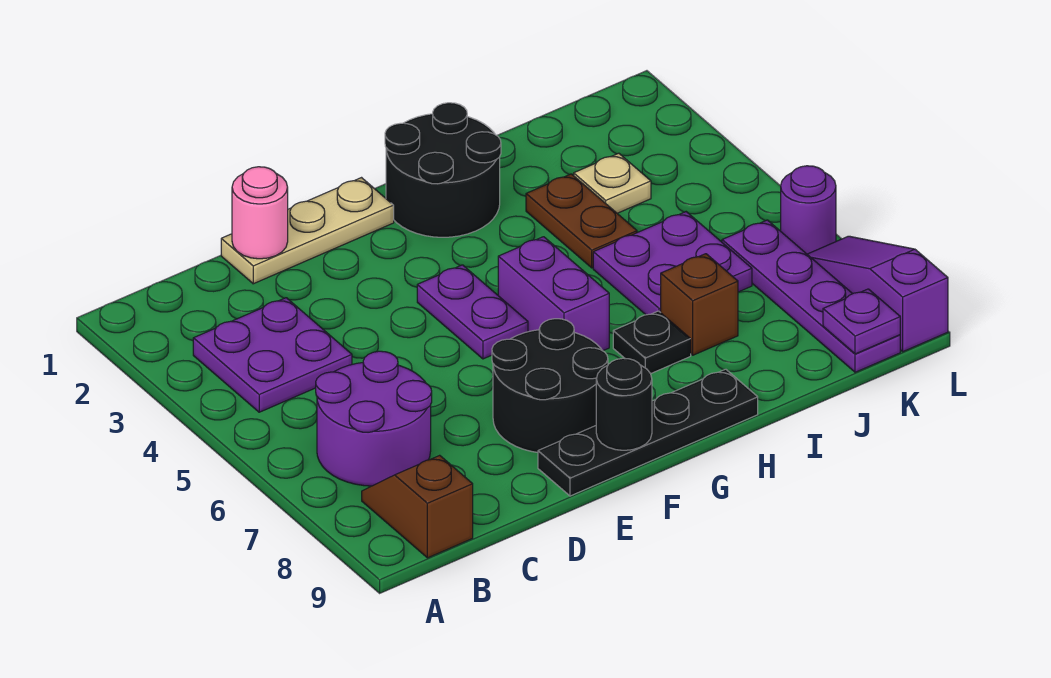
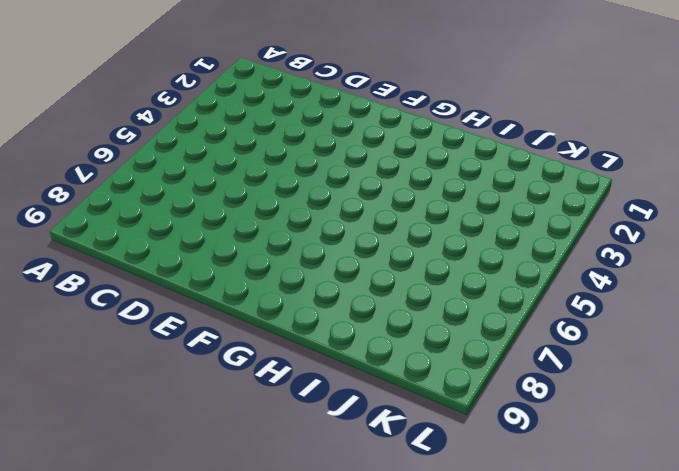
none -> purple plate B3:C4 level 1
none -> purple round brick B6:C7 level 1
none -> brown slope B8:B9 level 1 top 9

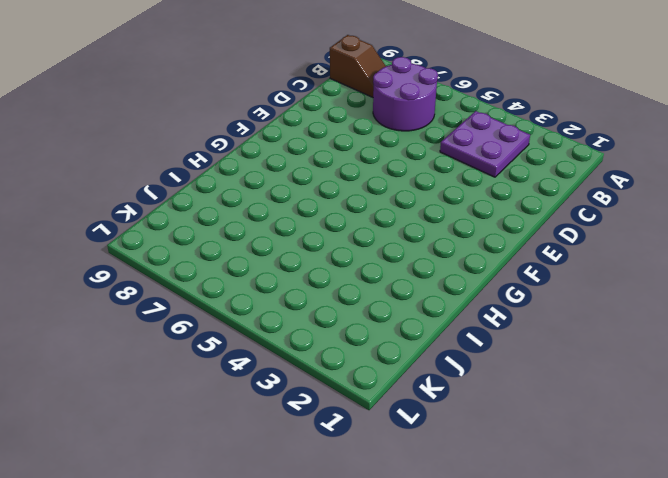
none -> tan plate D1:F1 level 1
none -> black round brick E7:F8 level 1
none -> black plate E9:H9 level 1

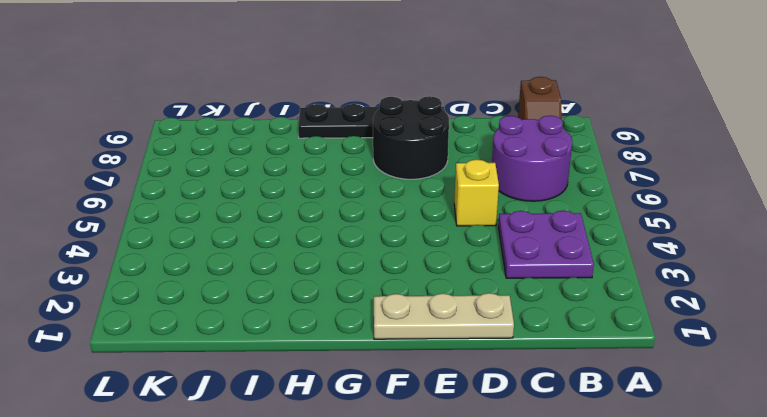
yellow brick D5 level 1 -> none
none -> purple plate F4:F5 level 1
none -> black round brick G1:H2 level 1
none -> purple brick G5:G6 level 1

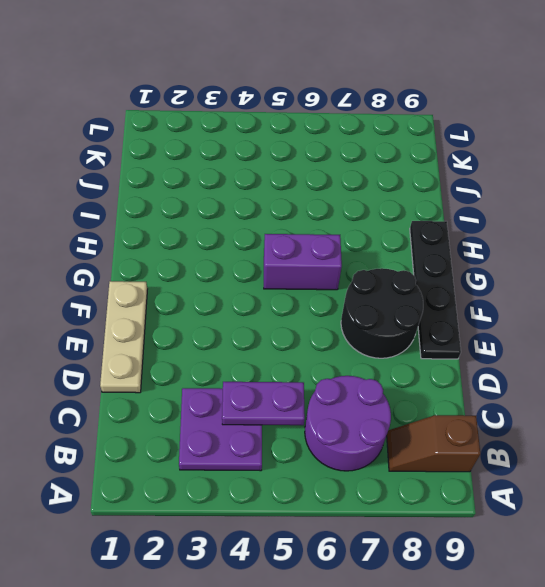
purple plate C4:C5 level 2 -> purple plate F4:F5 level 1
none -> black round brick G1:H2 level 1
none -> black plate H7 level 1
none -> brown plate I3:I4 level 1

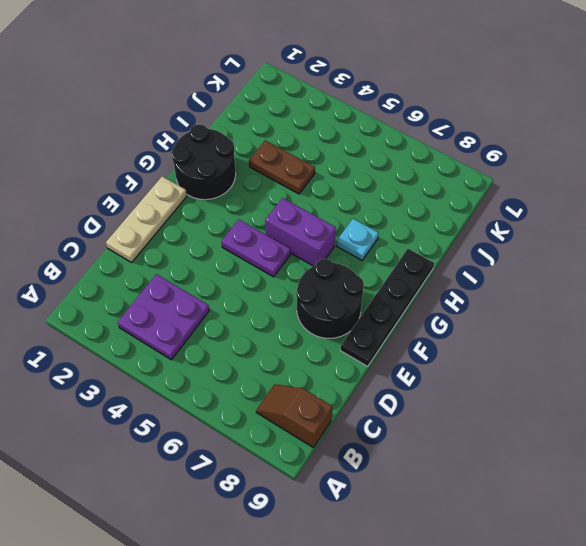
cyan plate H7 level 1 -> black plate H7 level 1
none -> purple round brick B6:C7 level 1
none -> purple plate I5:J6 level 1
none -> brown brick I7 level 1

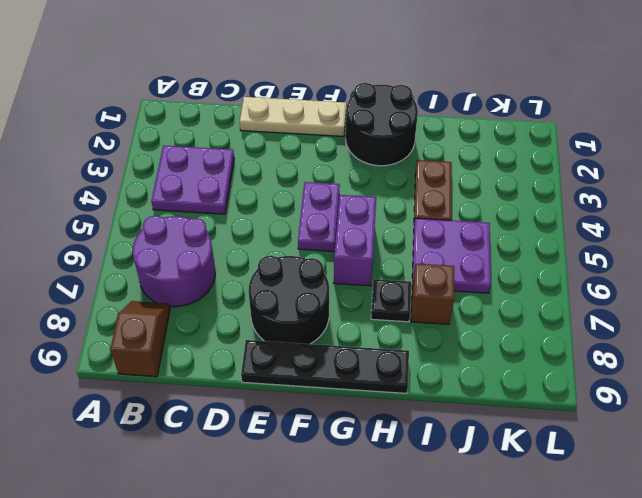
none -> tan plate J3 level 1
none -> purple plate K6:K9 level 1
none -> purple round brick L6 level 1

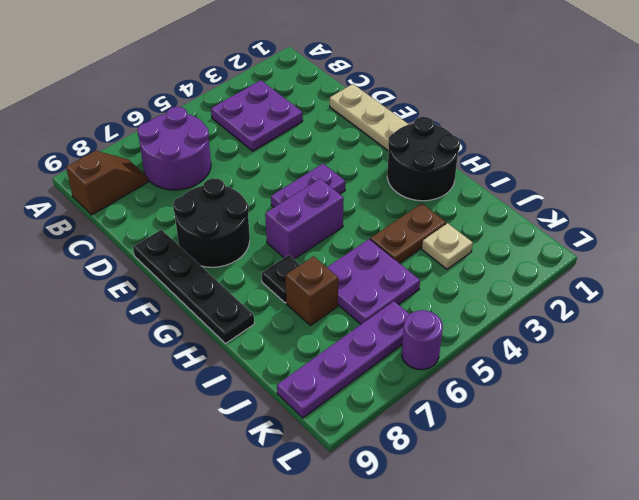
none -> purple slope L7:L9 level 1 top 9
none -> pink round brick D1 level 2
none -> black round brick F9 level 2

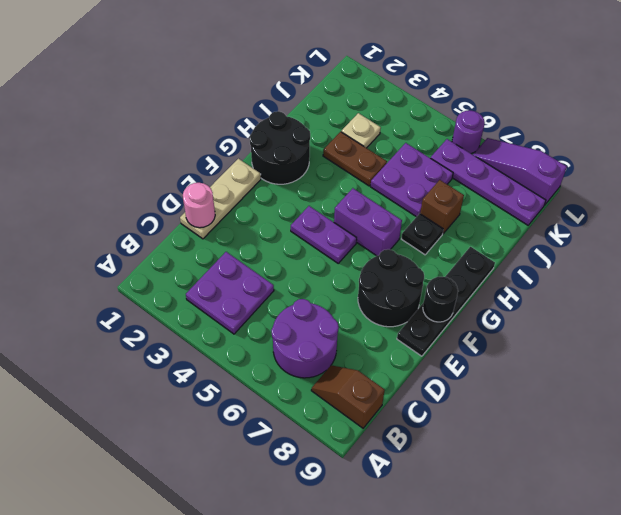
none -> purple plate K9 level 2

